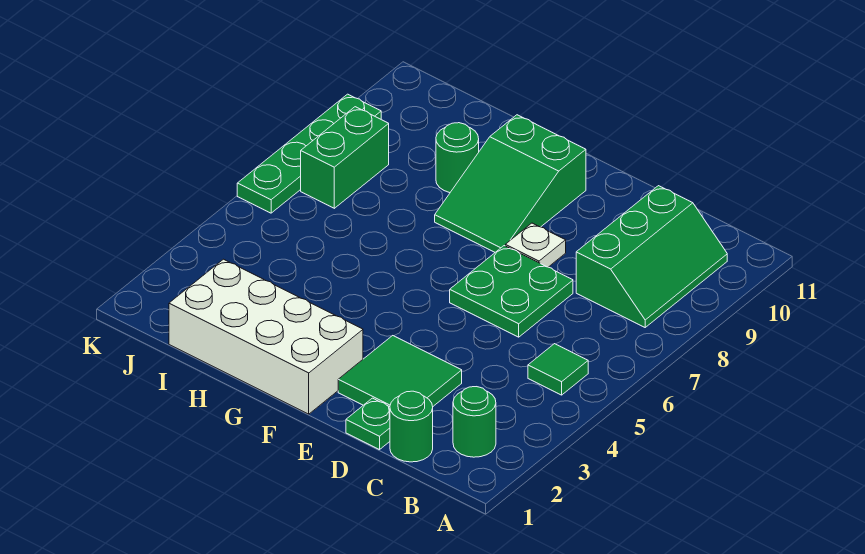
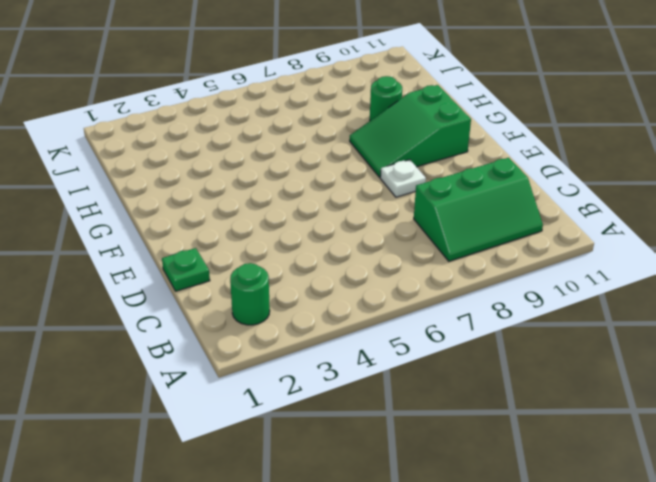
none -> green tile B5 level 1
none -> green round brick C1 level 1
none -> green tile D2:E3 level 1

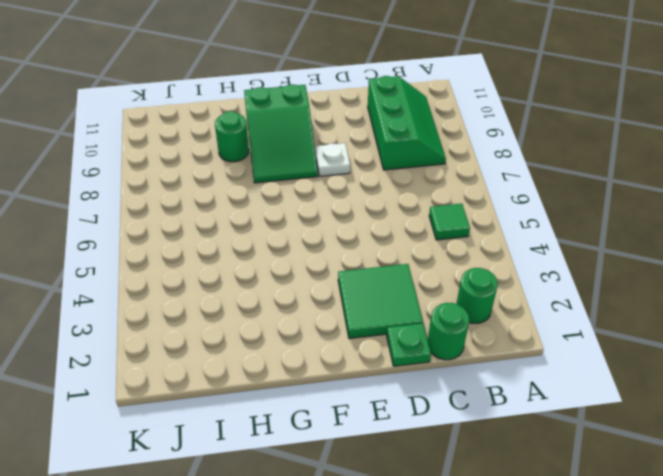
none -> green plate D6:E7 level 1
none -> white brick F1:I2 level 1
none -> green brick J7:J8 level 1

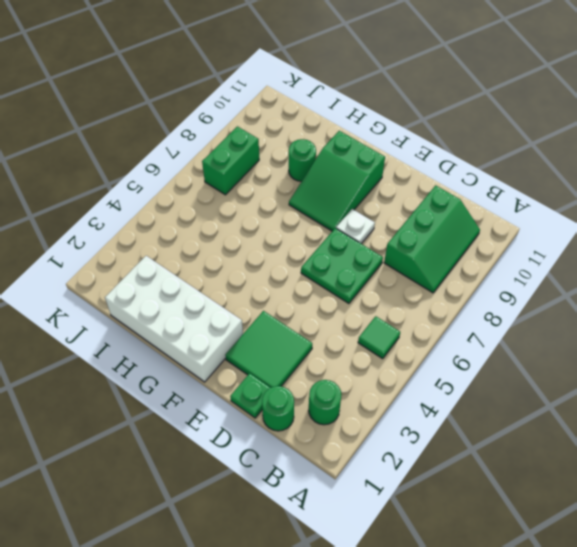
none -> green plate K6:K9 level 1

